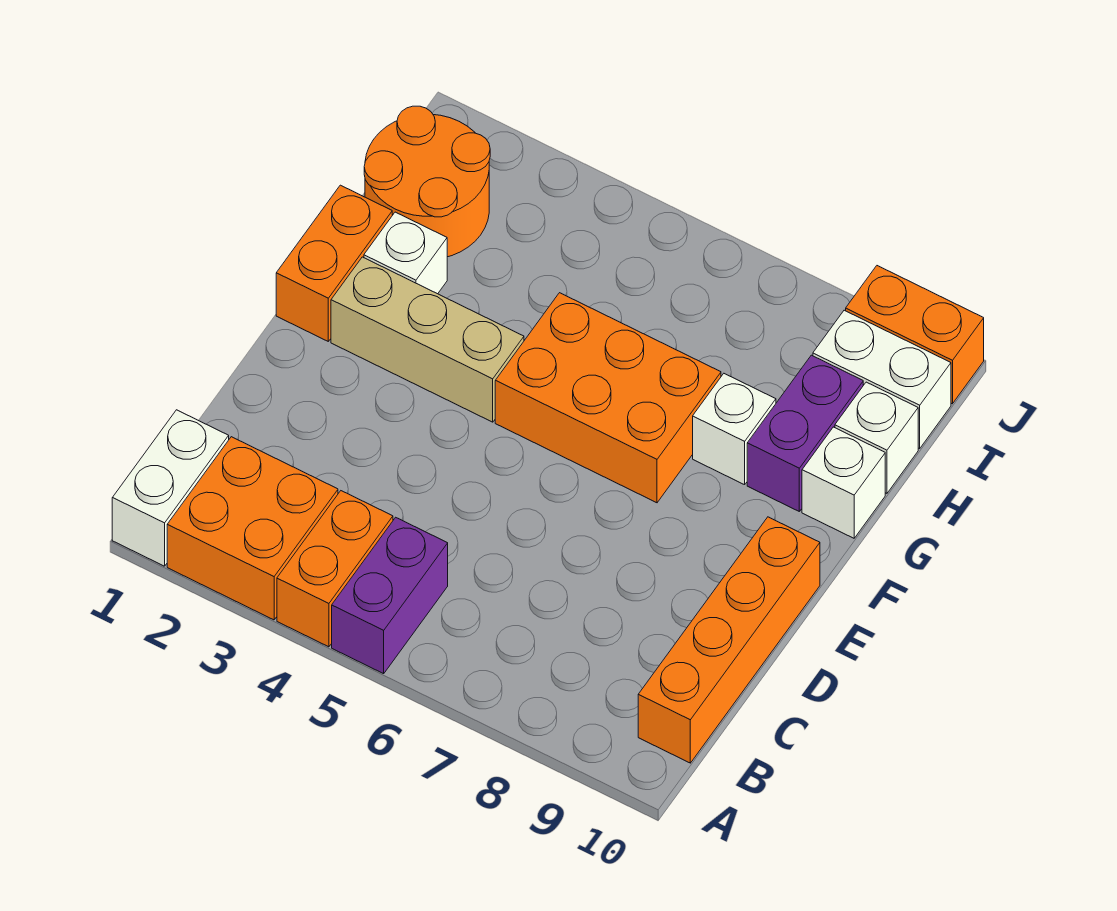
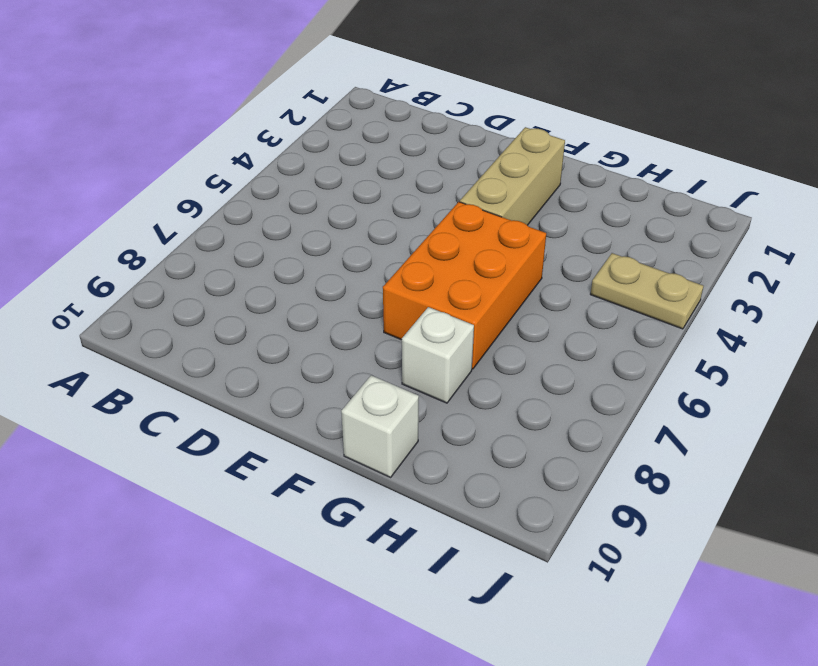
tan plate I4:J4 level 1 -> none
none -> white brick A1:B1 level 1
none -> orange brick A2:B3 level 1
none -> orange brick A4:B4 level 1

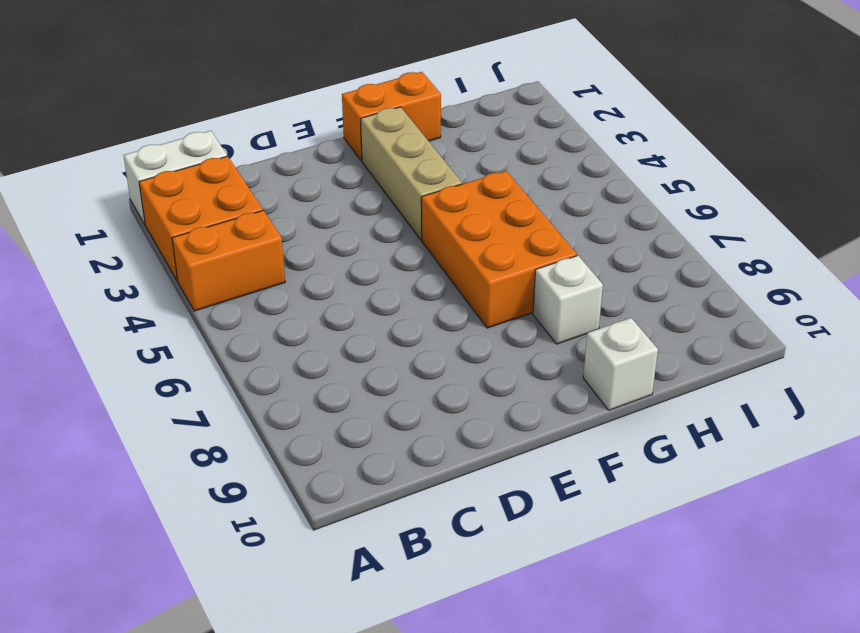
none -> purple brick A5:B5 level 1
none -> orange brick B10:E10 level 1
none -> white brick G2 level 1

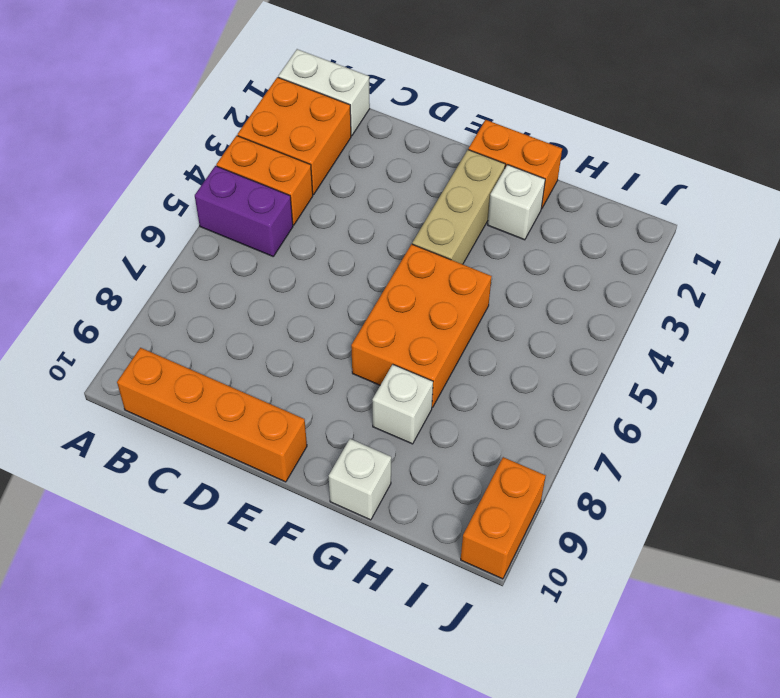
none -> purple brick G9:H9 level 1
none -> orange round brick H1:I2 level 1
none -> white brick H10 level 1

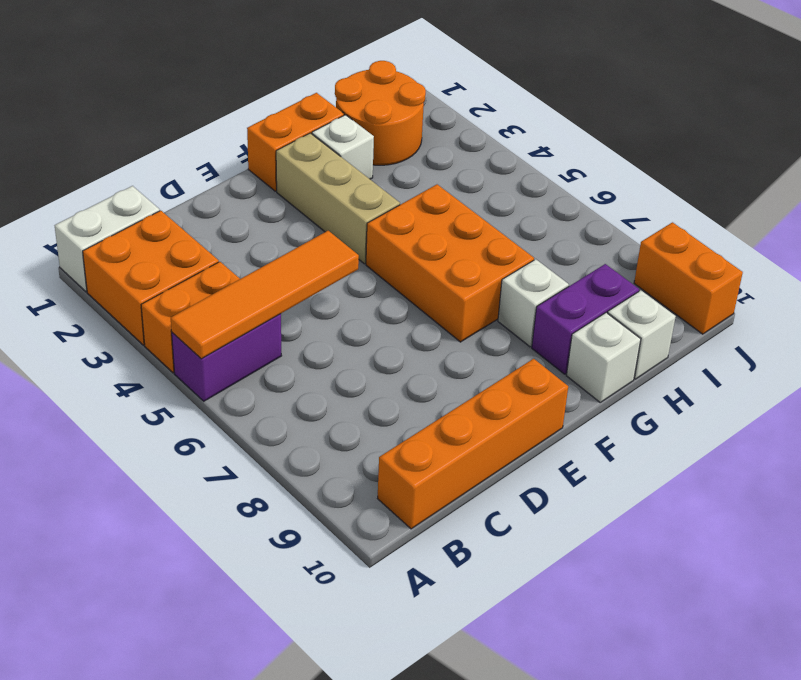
orange tile A5:D5 level 2 -> none
none -> white brick I9:I10 level 1

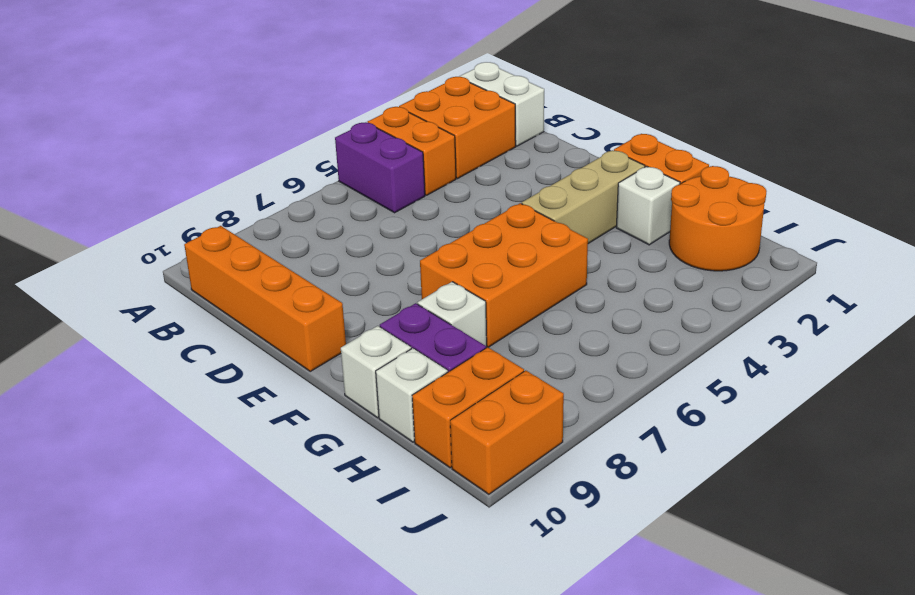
orange brick I9:I10 level 1 -> white brick I9:I10 level 1

